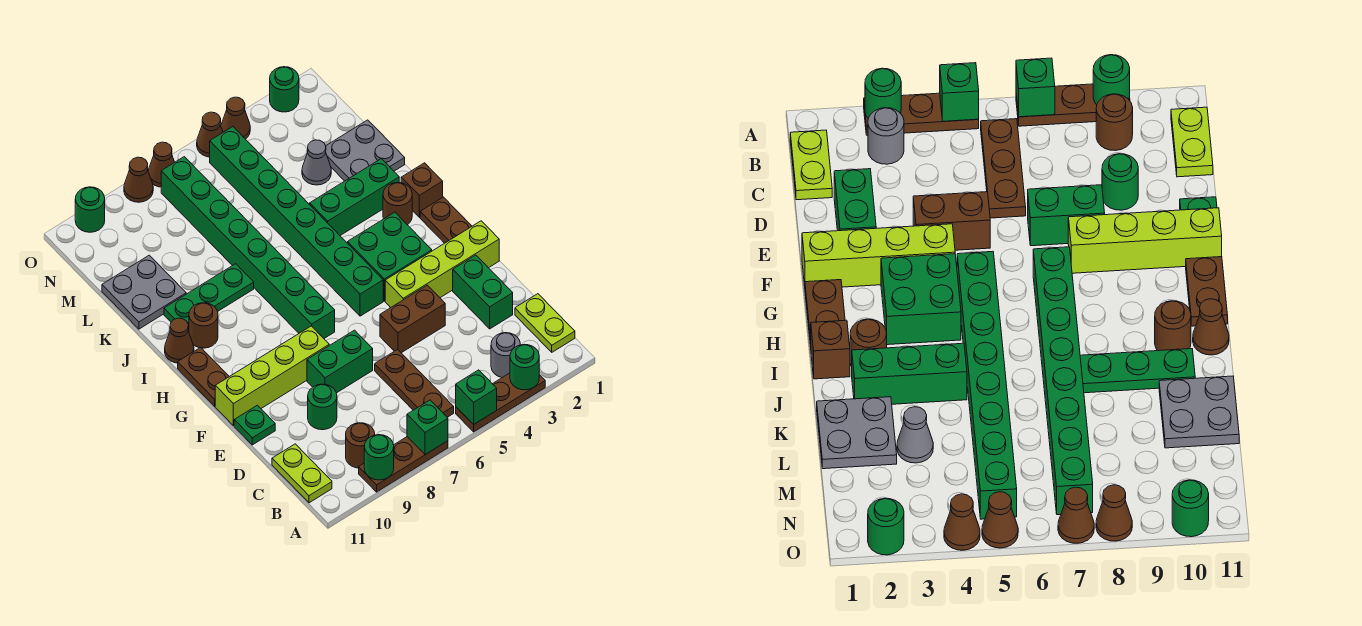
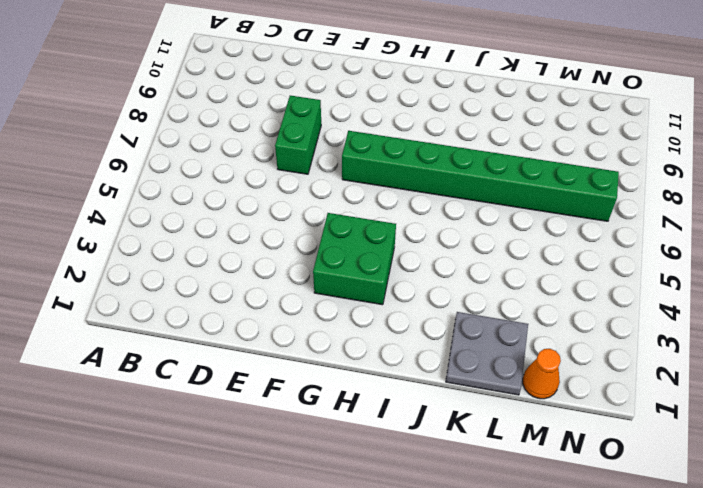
orange cone M1 level 1 -> none
none -> brown plate A3:A5 level 1
none -> brown plate A7:A9 level 1
none -> lime plate B1:C1 level 1
none -> grey round brick B3 level 1

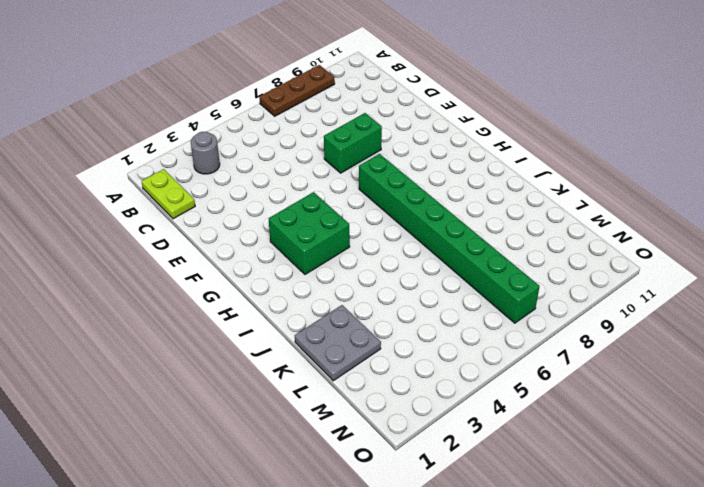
none -> brown plate A3:A5 level 1
none -> brown plate B6:D6 level 1
none -> brown round brick B9 level 1
none -> lime plate B11:C11 level 1

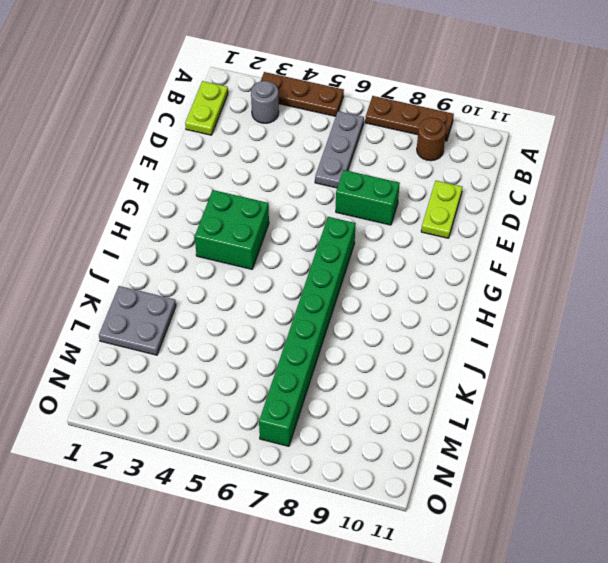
grey plate B6:D6 level 1 -> brown plate B6:D6 level 1
lime plate D10:E10 level 1 -> lime plate B11:C11 level 1
none -> green brick D2:E2 level 1
none -> green round brick D9 level 1
none -> brown brick E4:E5 level 1
none -> green plate E11 level 1

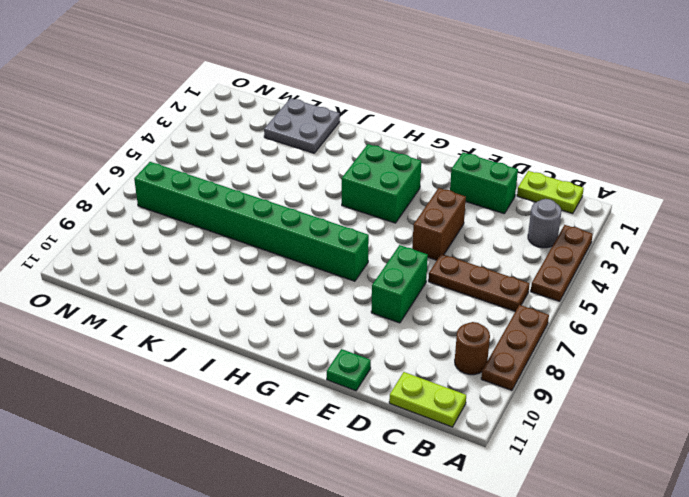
none -> green round brick D9 level 1
none -> lime brick F1:F4 level 1
none -> lime brick F8:F11 level 1
none -> brown plate G1:H1 level 1

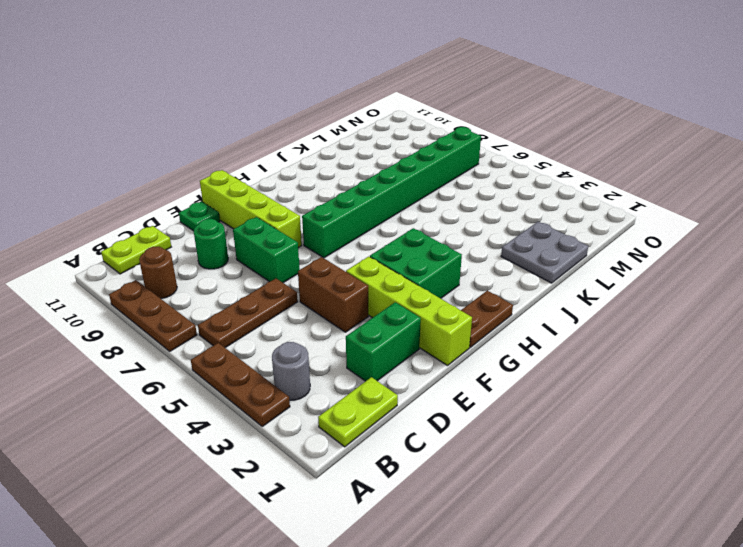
none -> green brick G5:N5 level 1
none -> brown plate G11:H11 level 1
none -> brown brick I1 level 1
none -> brown round brick I2 level 1

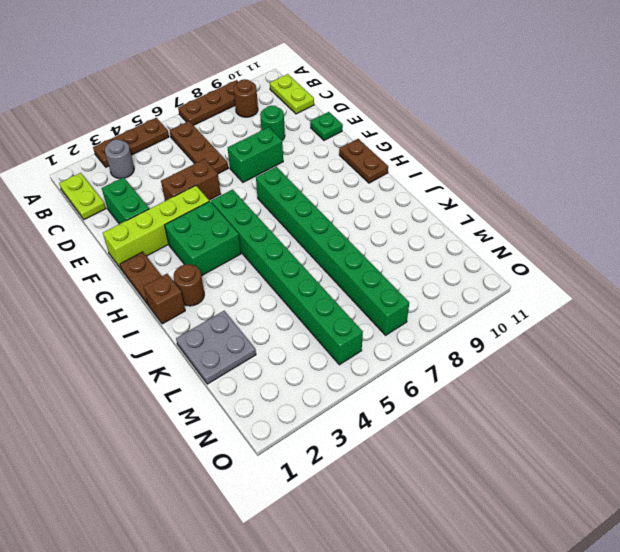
none -> lime brick F8:F11 level 1
none -> brown round brick I10 level 1
none -> brown cone I11 level 1
none -> green brick J2:J4 level 1

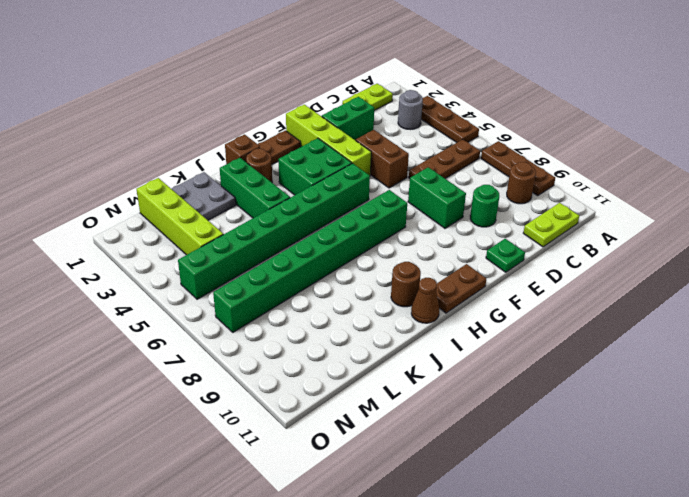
lime brick M1:M4 level 1 -> lime brick F8:F11 level 1
none -> green plate J8:J10 level 1
none -> grey plate K10:L11 level 1
none -> grey cone L3 level 1
none -> green round brick O2 level 1

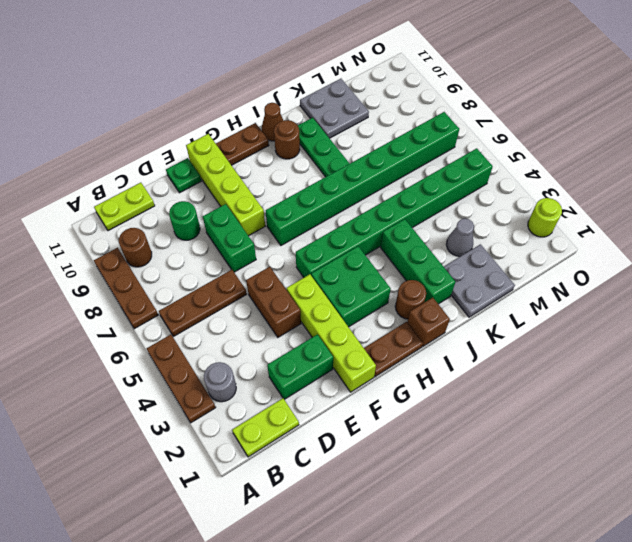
lime round brick O2 level 1 -> green round brick O2 level 1
none -> brown cone O4 level 1
none -> brown cone O5 level 1
none -> brown cone O7 level 1
none -> brown cone O8 level 1

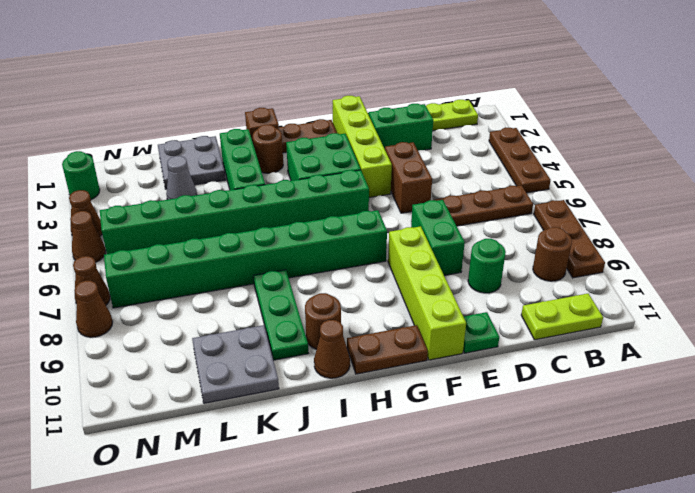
none -> grey round brick B3 level 1
none -> green round brick O10 level 1
none -> green round brick A3 level 2
none -> green brick A5 level 2

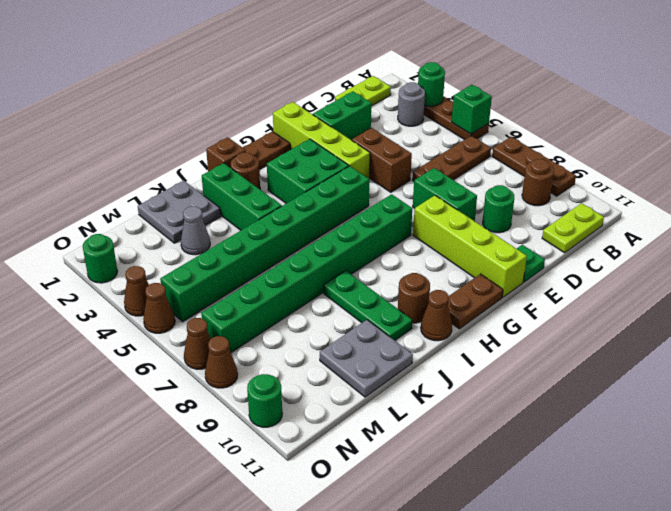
none -> green brick A7 level 2
none -> green round brick A9 level 2

